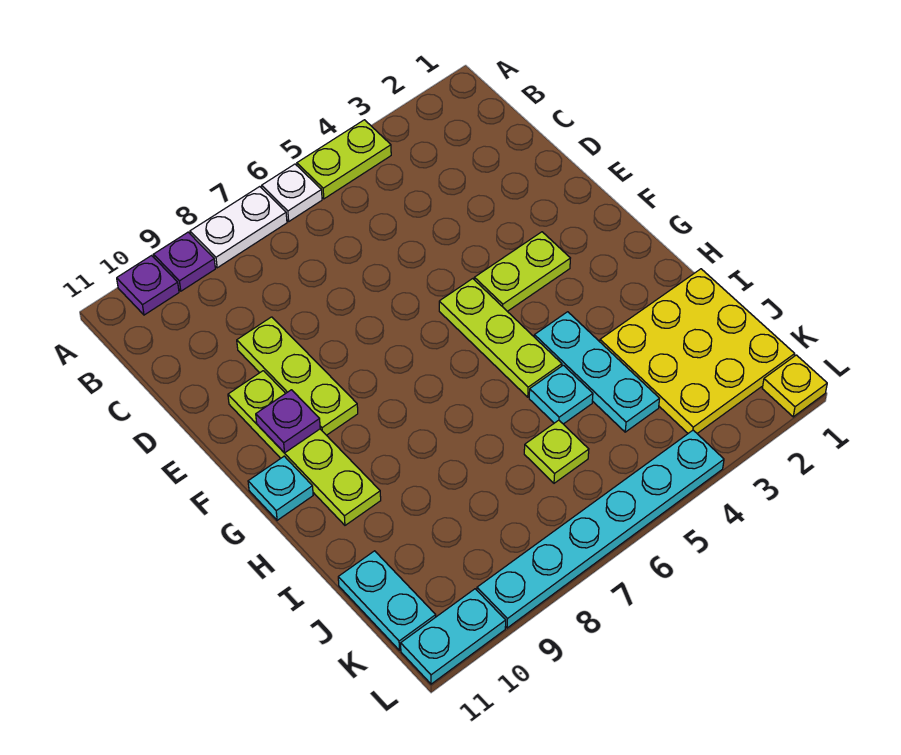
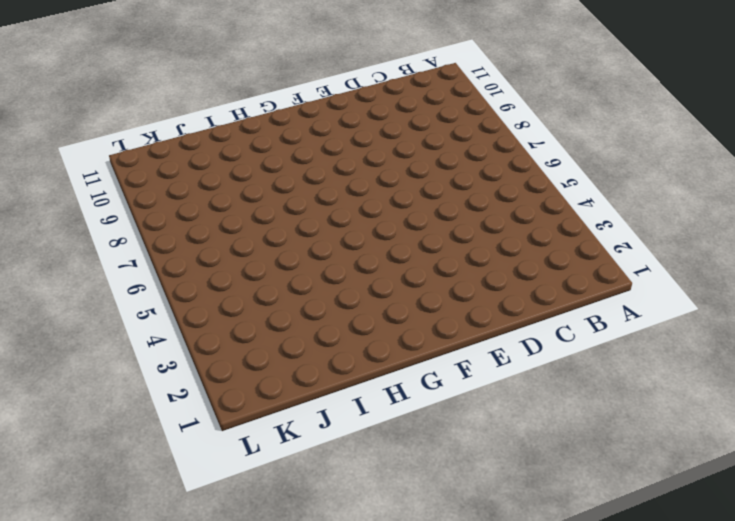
none -> lime plate A4:A5 level 1
none -> white plate A6 level 1
none -> white plate A7:A8 level 1

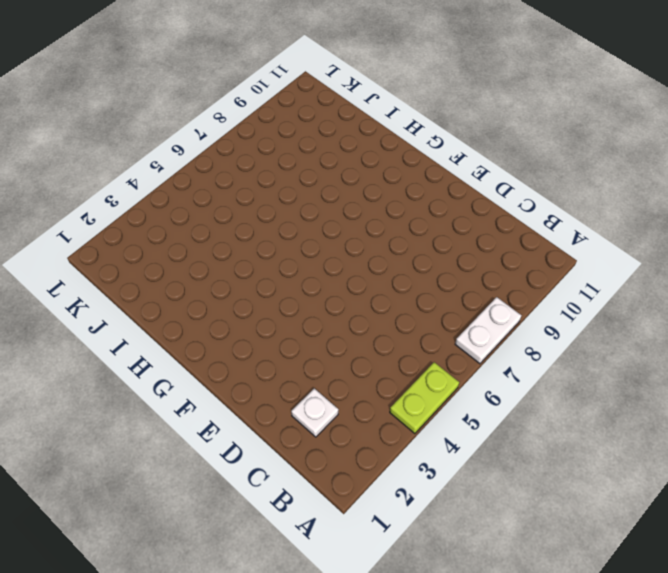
white plate C2 level 1 -> white plate A6 level 1
none -> purple plate A9 level 1
none -> purple plate A10 level 1
none -> lime plate D9:F9 level 1

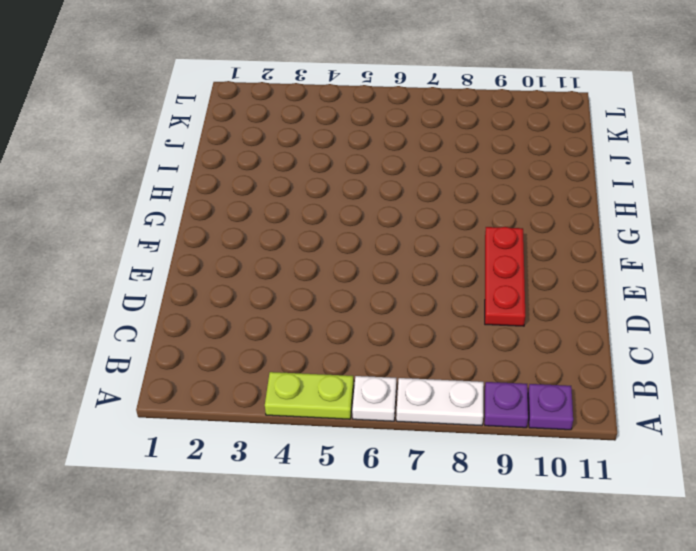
red plate D9:F9 level 1 -> lime plate D9:F9 level 1
none -> lime plate E10:H10 level 1
none -> lime plate F3:F4 level 1
none -> lime plate F5:H5 level 1

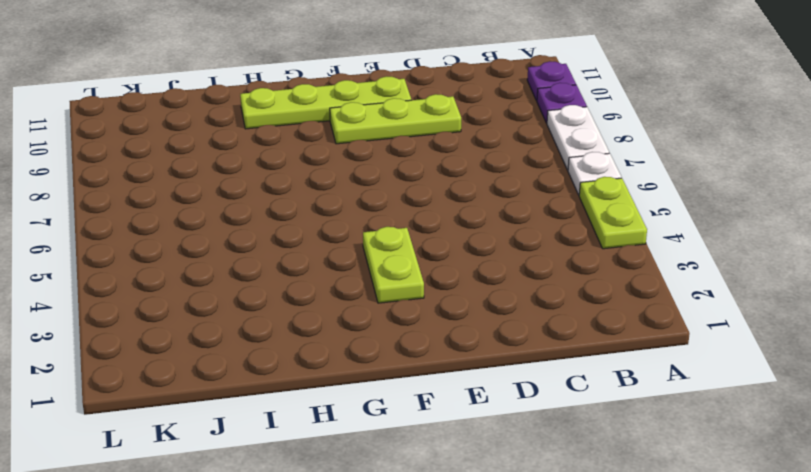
none -> lime plate F5:H5 level 1
none -> cyan plate G11 level 1
none -> cyan plate H4:J4 level 1

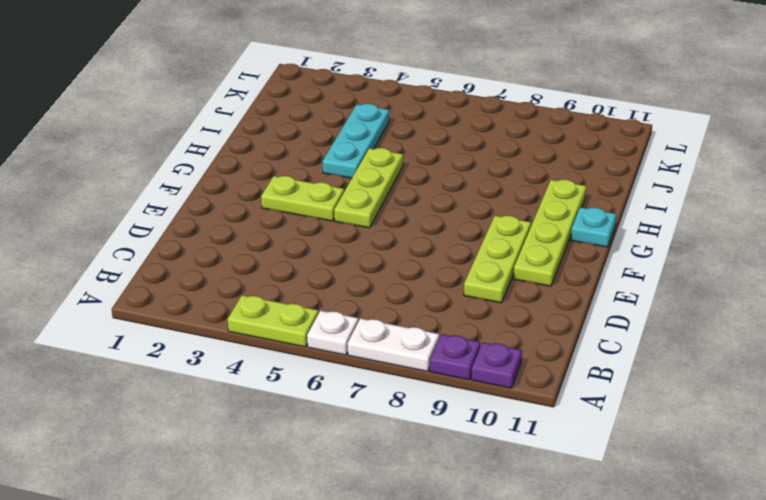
none -> yellow plate I1:K3 level 1
none -> cyan plate I5 level 1
none -> lime plate J6 level 1

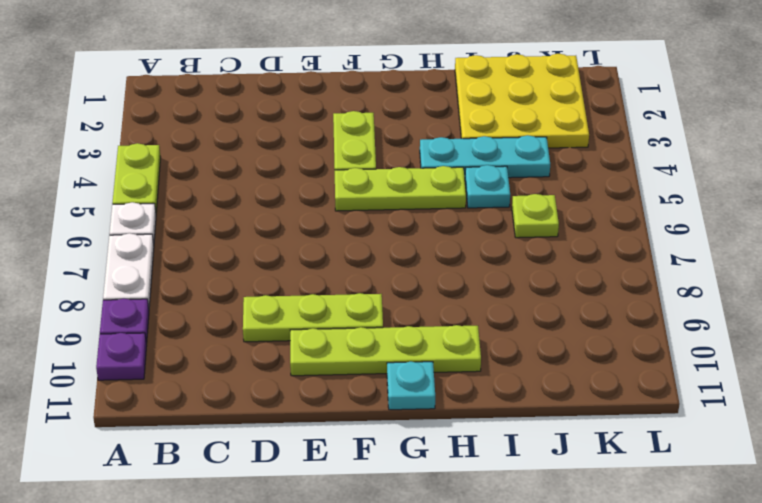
none -> cyan plate J11:K11 level 1
none -> yellow plate L1 level 1
none -> cyan plate L4:L9 level 1

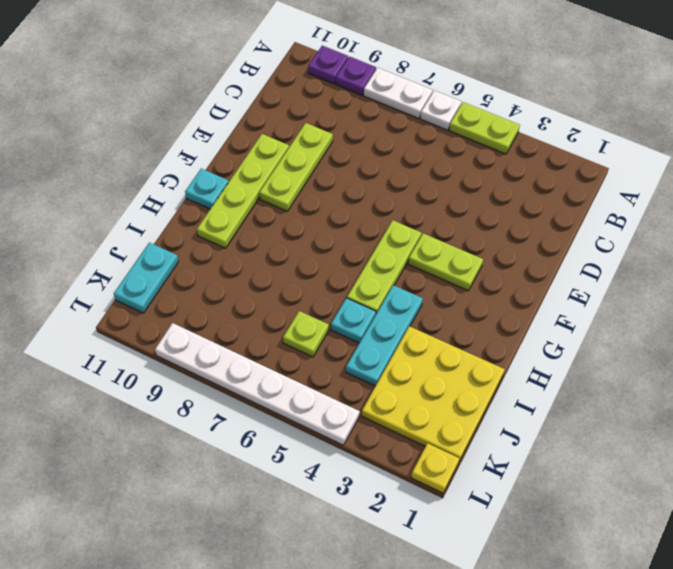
white plate L4:L9 level 1 -> cyan plate L4:L9 level 1
none -> cyan plate L10:L11 level 1
none -> purple plate F10 level 2

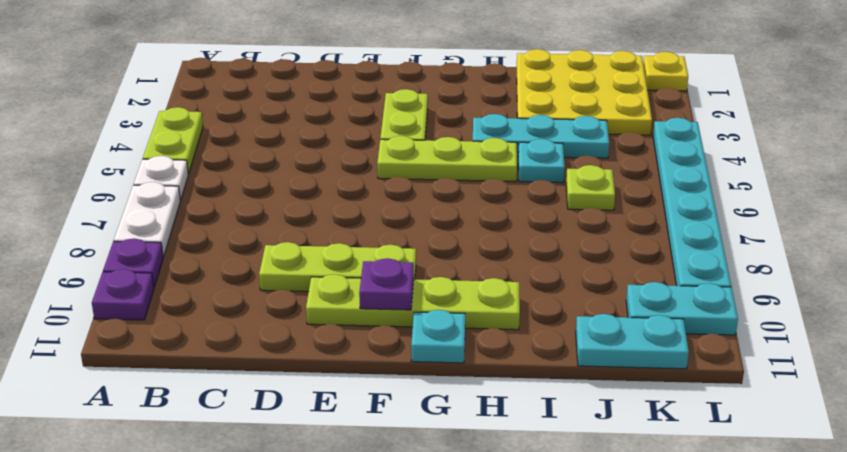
cyan plate K10:L10 level 1 -> cyan plate L10:L11 level 1

